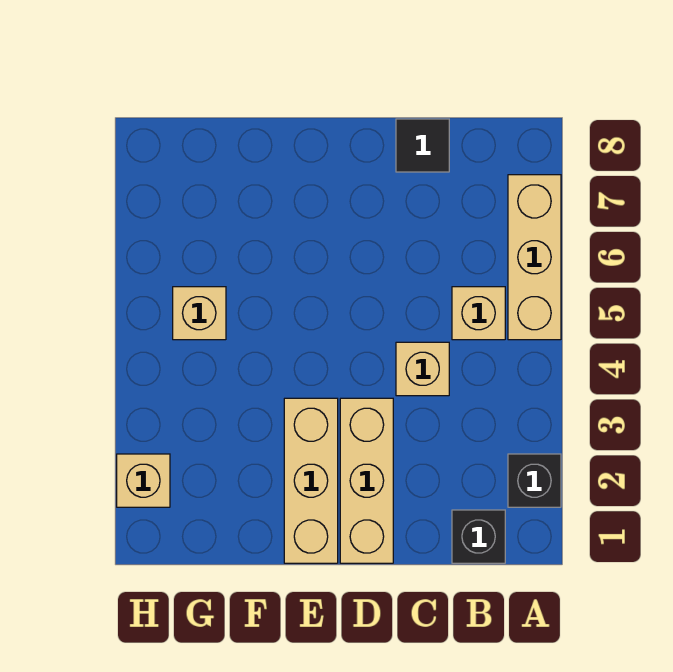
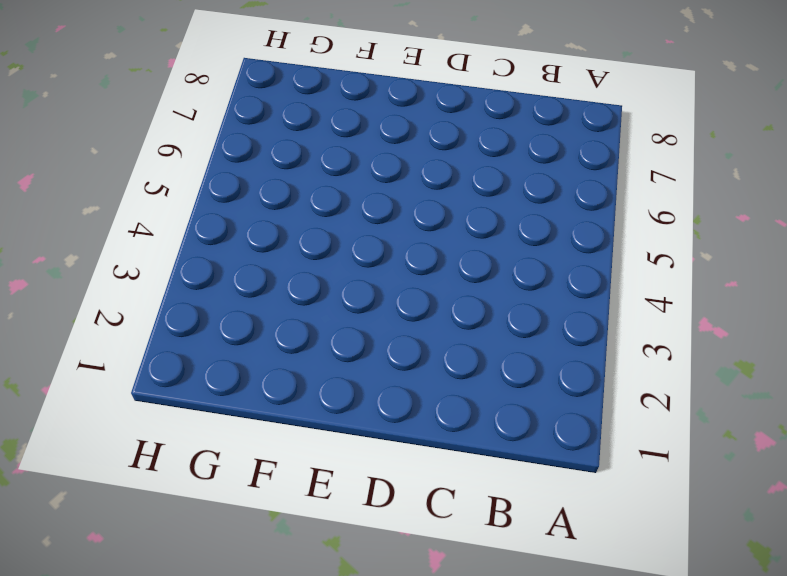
none -> black brick A2 level 1
none -> tan brick A5:A7 level 1

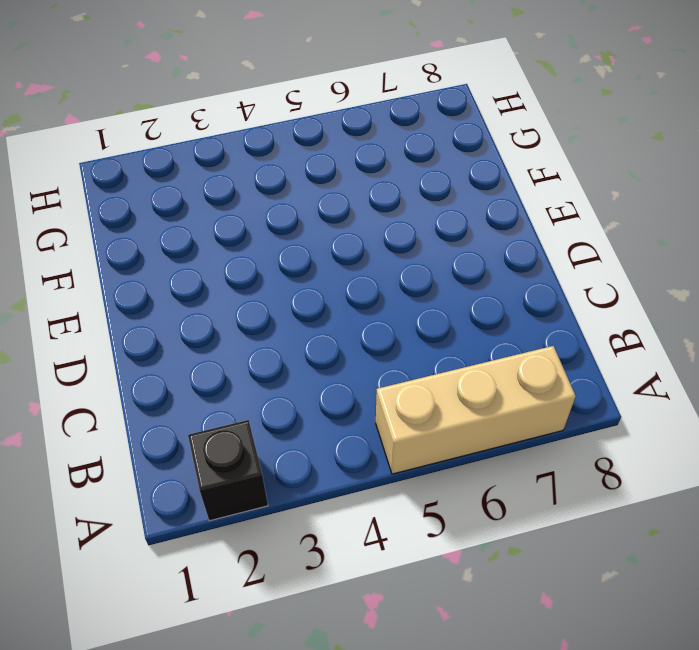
none -> black brick B1 level 1
none -> tan brick B5 level 1

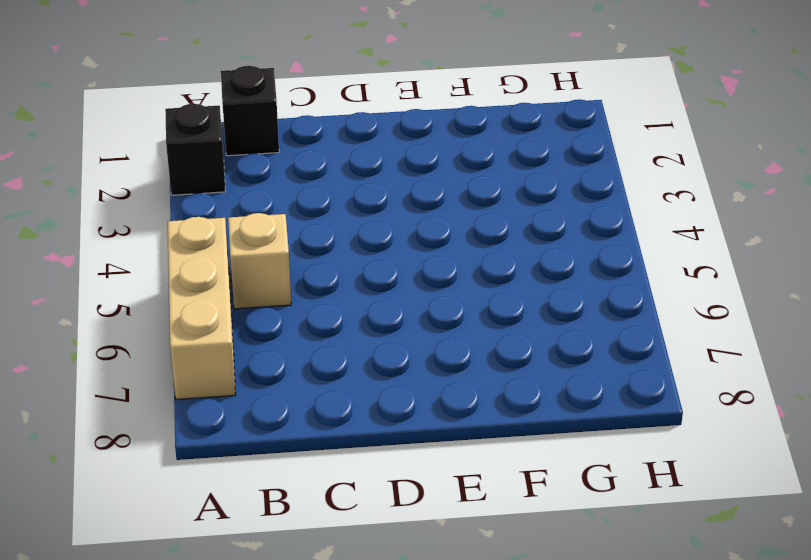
none -> tan brick C4 level 1
none -> black tile C8 level 1

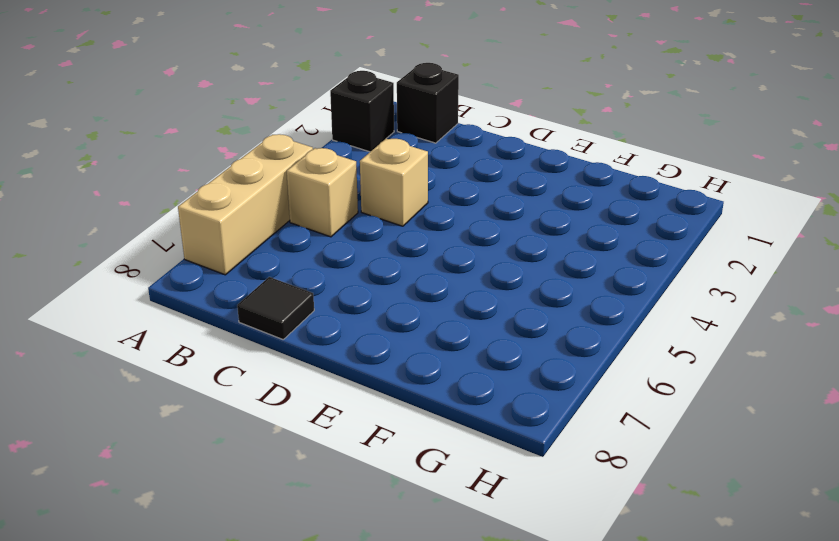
none -> tan brick D1:D3 level 1
none -> tan brick E1:E3 level 1

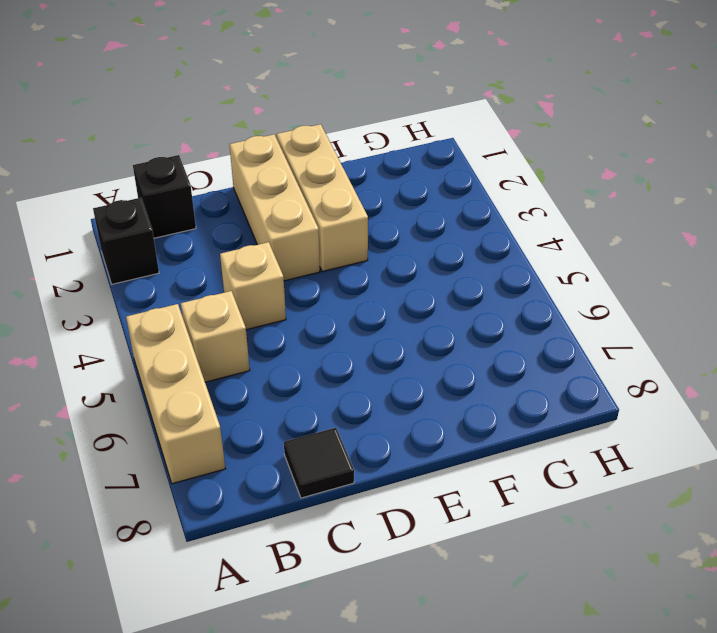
none -> tan brick G5 level 1
none -> tan brick H2 level 1

